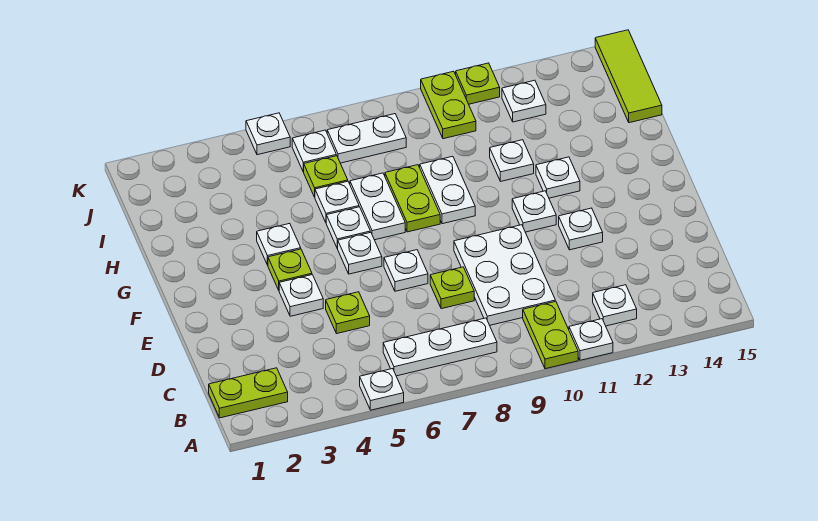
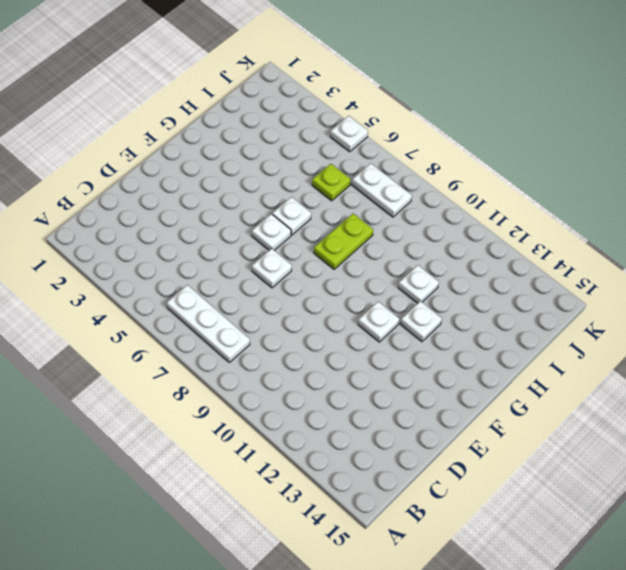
none -> white plate A5 level 1
none -> lime plate A10:B10 level 1
none -> white plate A11 level 1
none -> lime plate B1:B2 level 1

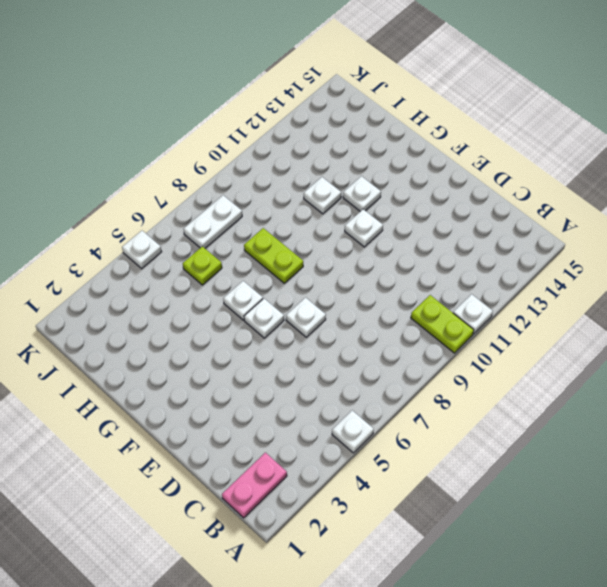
pink plate B1:B2 level 1 -> lime plate B1:B2 level 1
none -> white plate B6:B8 level 1
none -> white plate B12 level 1
none -> white plate C9:E10 level 1
none -> lime plate D5 level 1

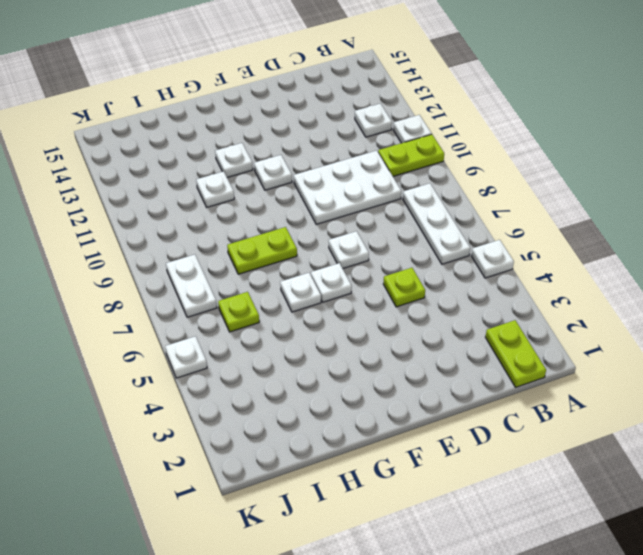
none -> lime plate D8 level 1
none -> white plate E4 level 1
none -> white plate E12 level 1
none -> lime plate F4 level 1

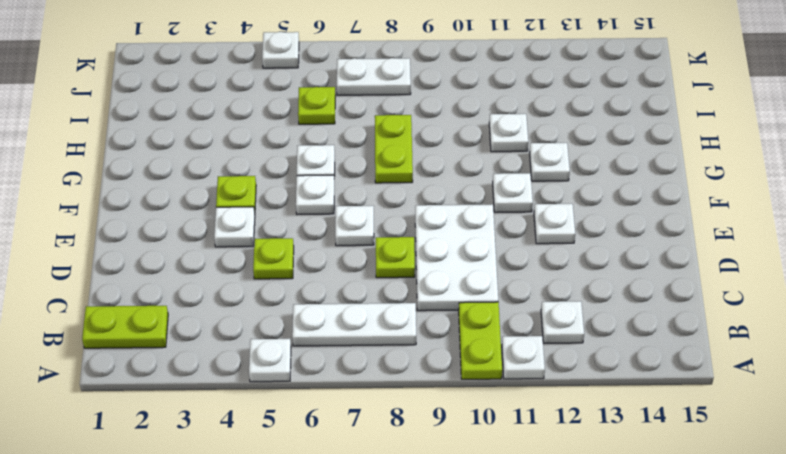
none -> white plate G4 level 1
none -> white plate G7:H7 level 1
none -> white plate G9:H9 level 1
none -> white plate H6 level 1

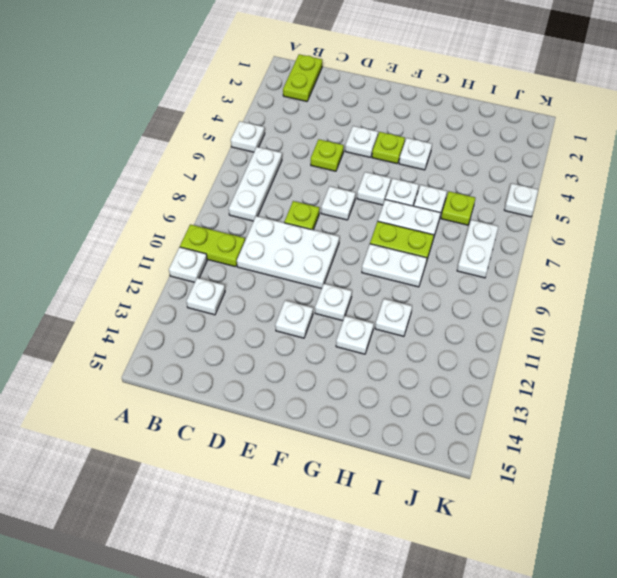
none -> lime tile I15:K15 level 1
none -> white plate J6 level 1
none -> lime plate J10:K10 level 1
none -> white plate J12 level 1

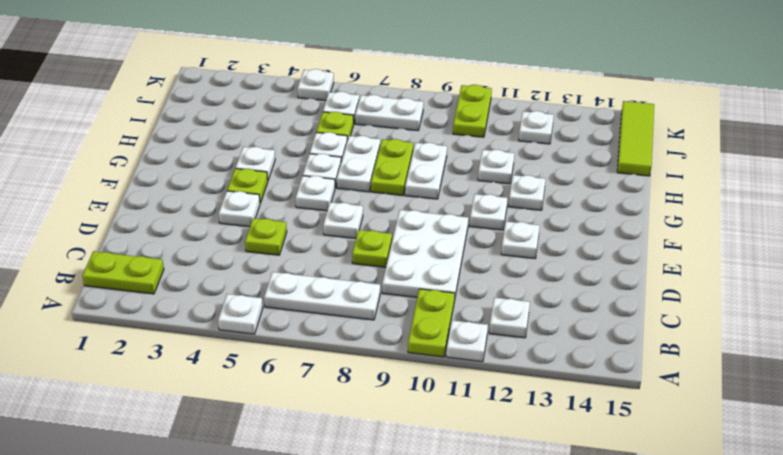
none -> lime plate K11 level 1

